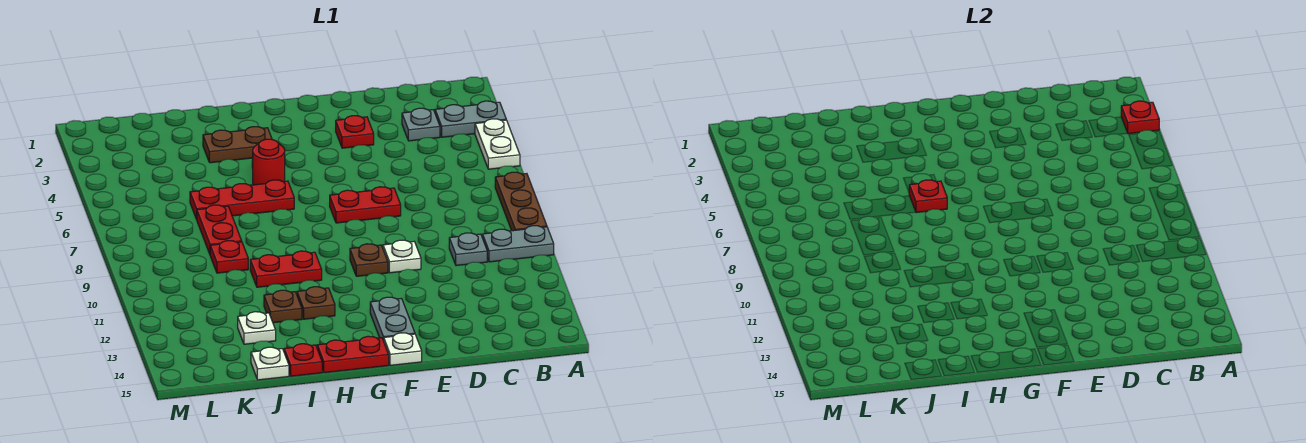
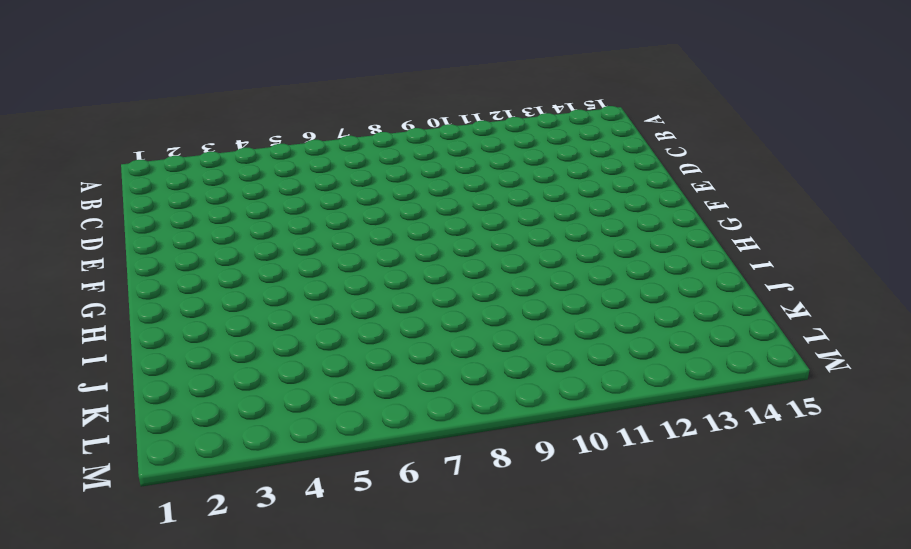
none -> grey plate A3:B3 level 1
none -> white plate A4:A5 level 1
none -> brown plate A7:A9 level 1

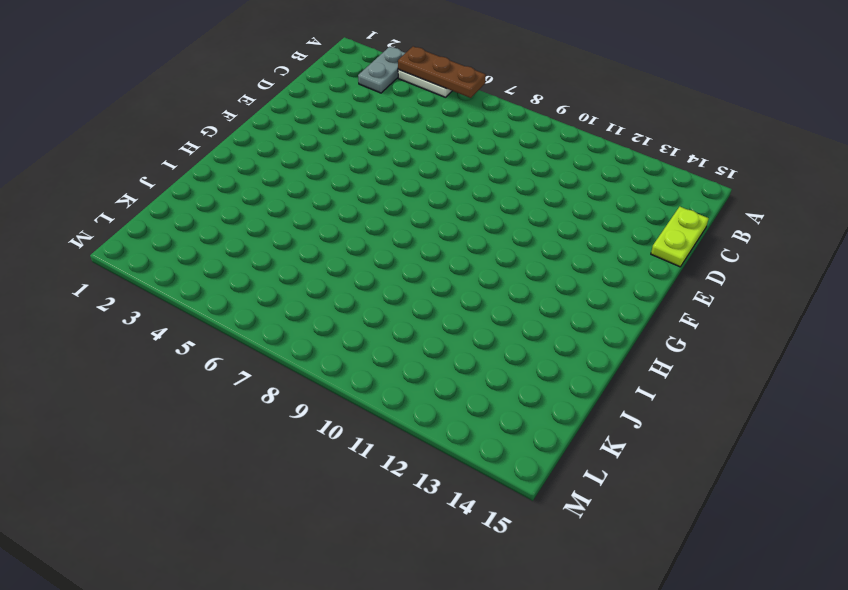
brown plate A4:A6 level 2 -> brown plate A7:A9 level 1
lime plate C15:D15 level 1 -> none
none -> grey plate A10:B10 level 1
none -> grey plate C3 level 1
none -> grey plate C10 level 1

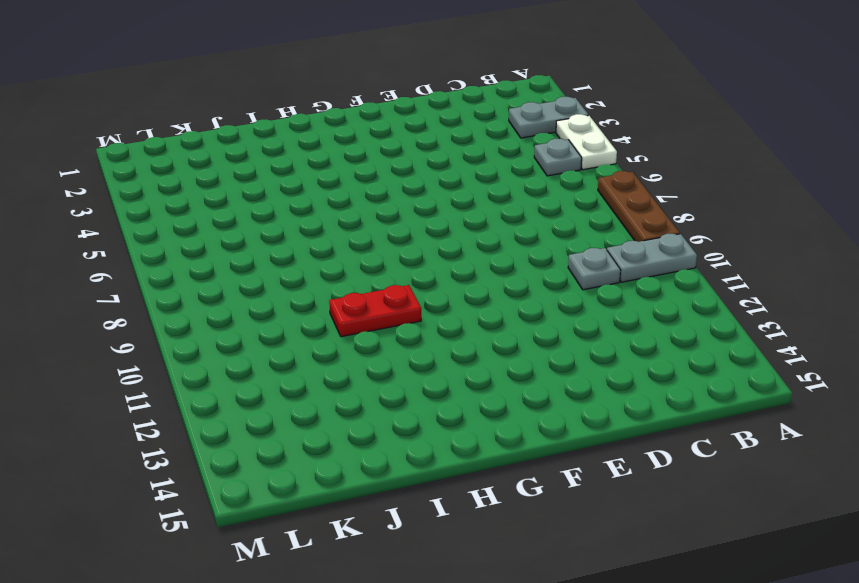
grey plate B5 level 1 -> grey plate C3 level 1
none -> red plate E3 level 1
none -> red plate E7:F7 level 1
none -> white plate E10 level 1

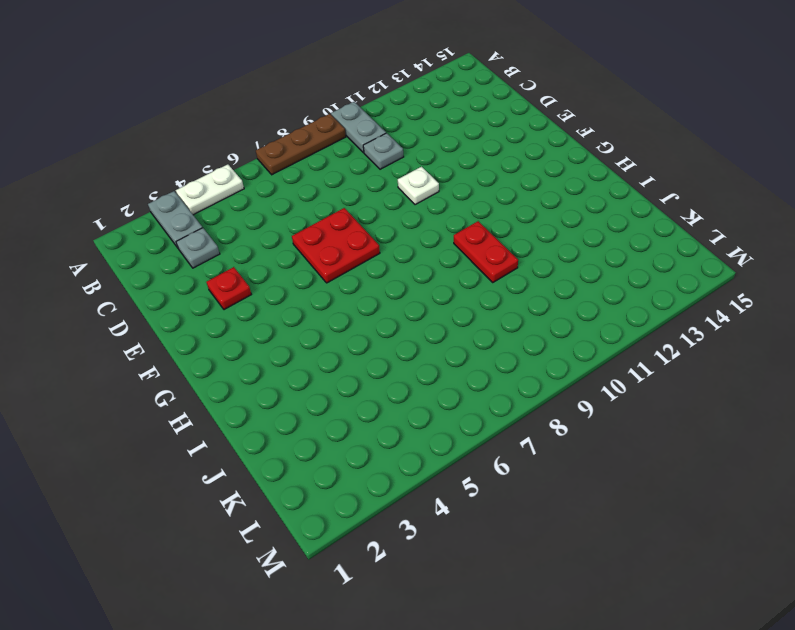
red plate E6:F7 level 1 -> red plate E7:F7 level 1
none -> brown plate F10 level 1
none -> grey plate F13:F14 level 1
none -> white plate F15 level 1

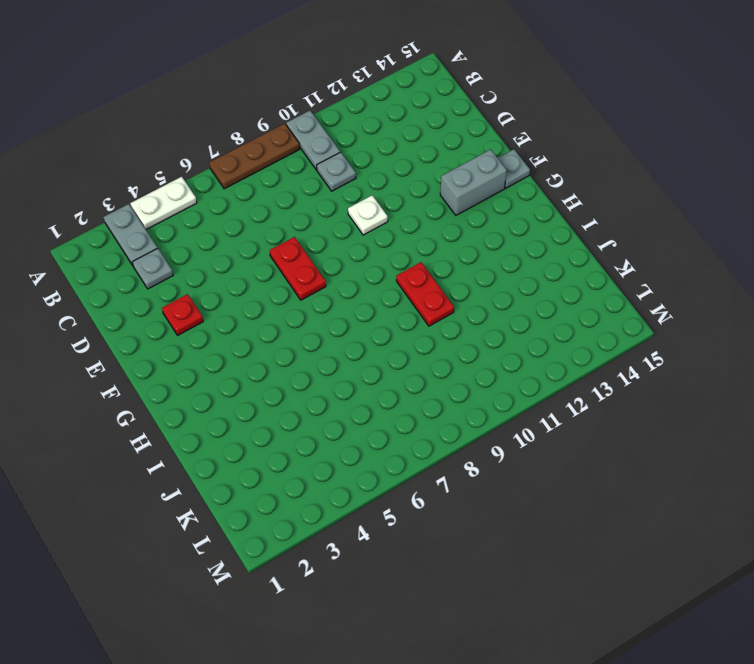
grey brick F13:F14 level 1 -> grey plate F13:F14 level 1
grey plate F15 level 1 -> white plate F15 level 1
none -> brown plate F10 level 1
none -> red plate G15:H15 level 1
none -> brown plate H3:I3 level 1

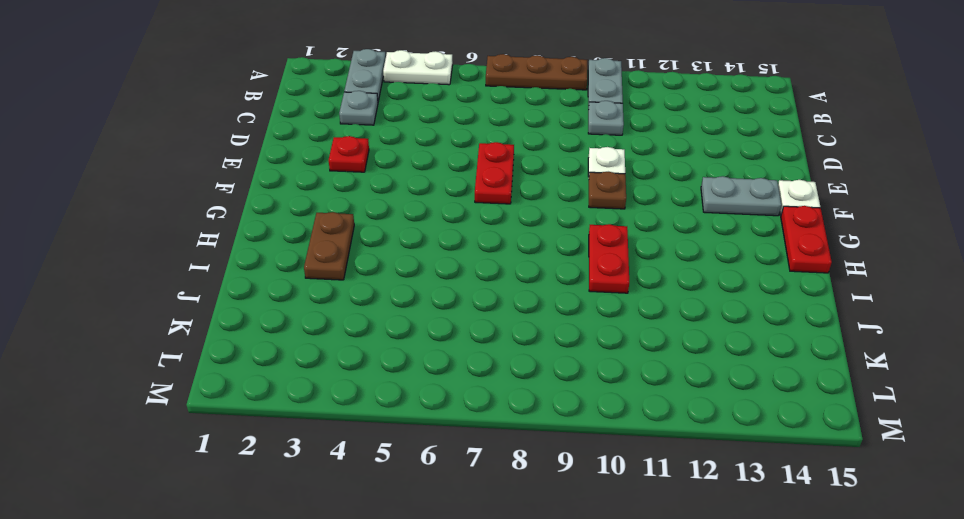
none -> red round brick H5 level 1
none -> red plate H6:J6 level 1
none -> brown plate H12 level 1

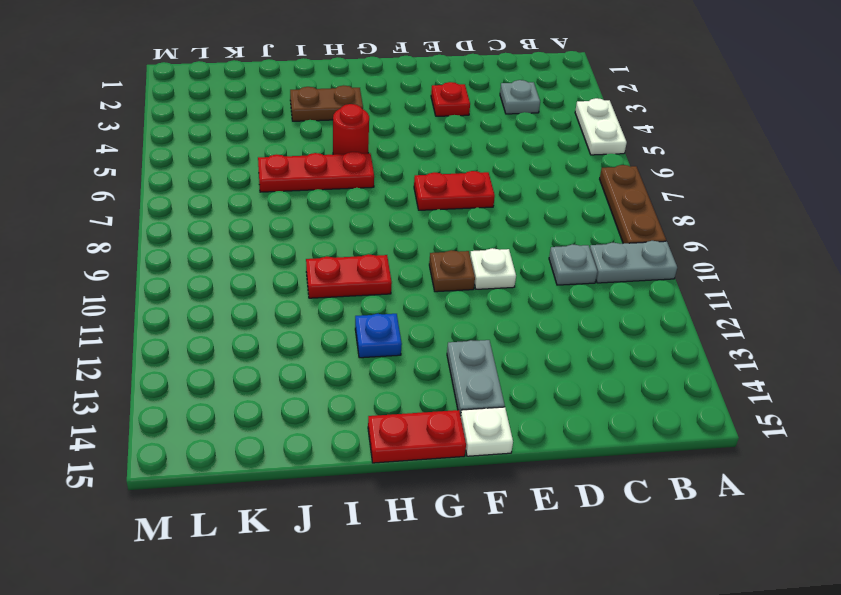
blue plate H12 level 1 -> brown plate H12 level 1
none -> grey plate A3:B3 level 1
none -> brown plate I12 level 1
none -> red plate I15 level 1

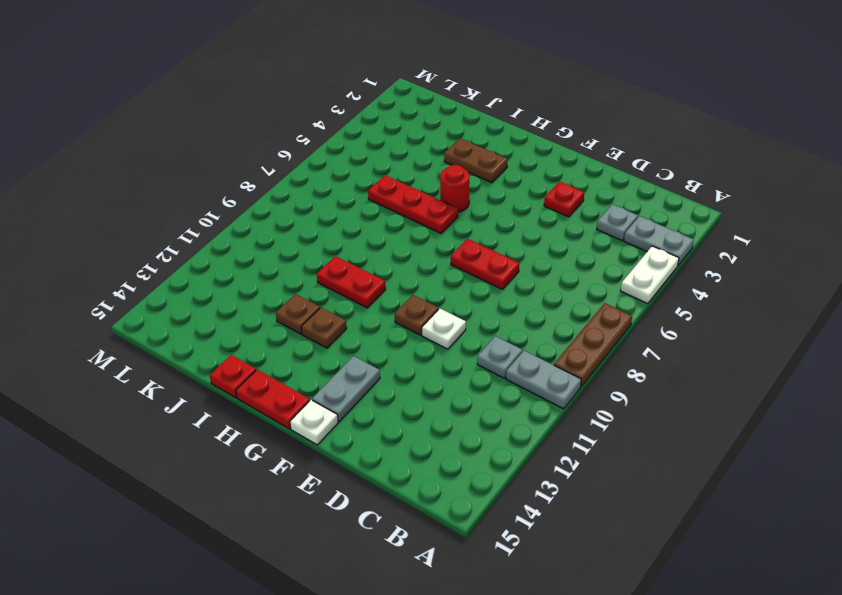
none -> red plate J7:J8 level 1
none -> red plate J9 level 1
none -> white plate J13 level 1

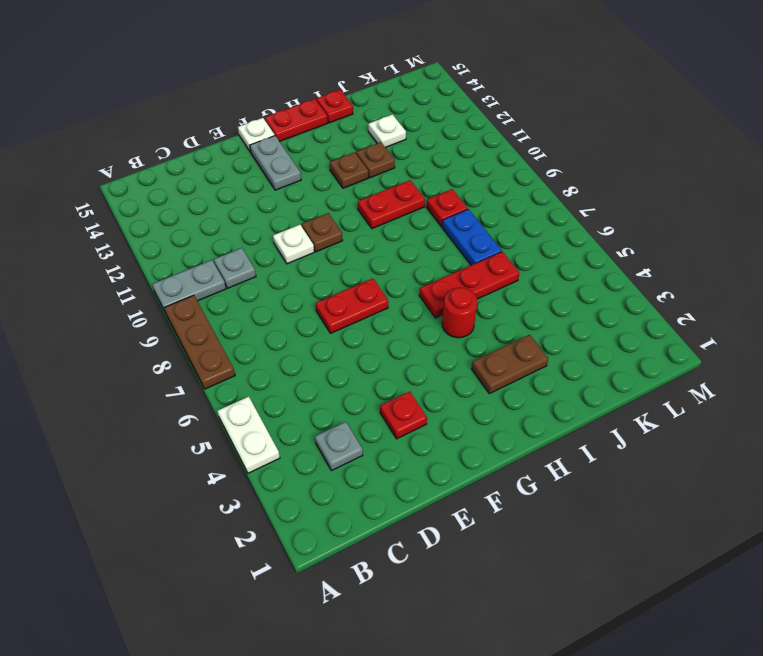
blue plate J7:J8 level 1 -> red plate J7:J8 level 1
none -> grey plate A3:B3 level 1
none -> white plate J15 level 1
none -> red plate A3 level 2

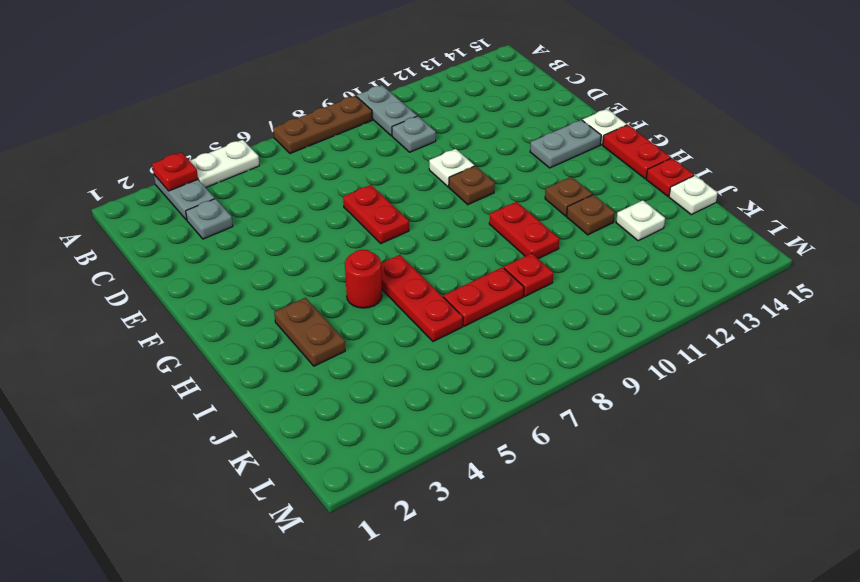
none -> red plate E3 level 1
none -> red plate H6 level 2

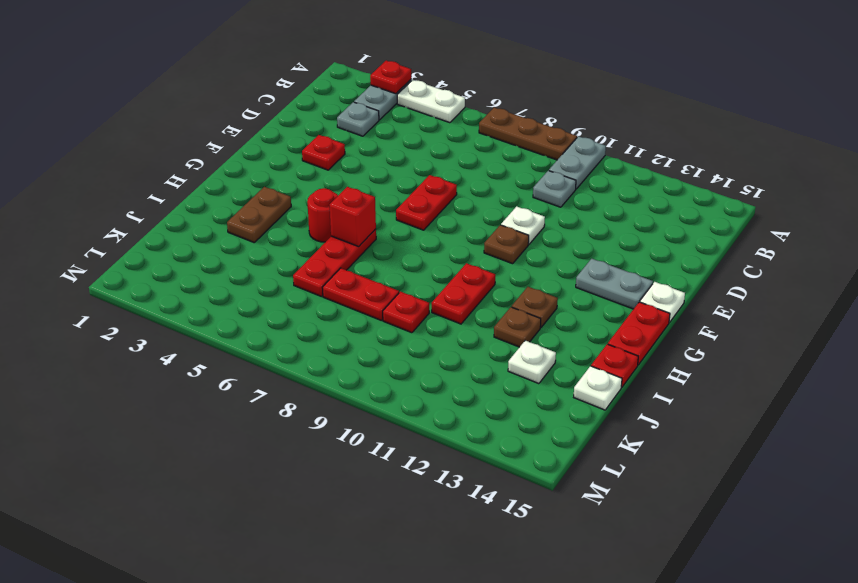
red brick H6 level 2 -> red plate H6 level 2

